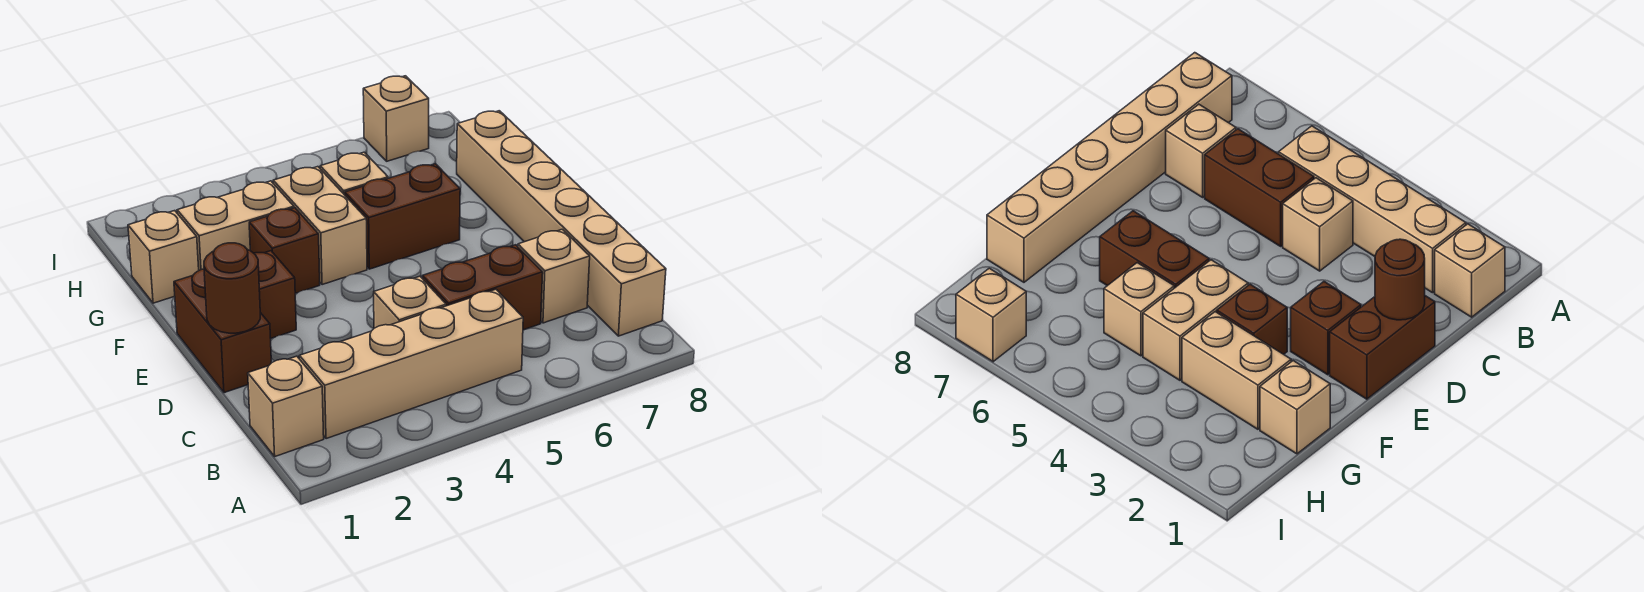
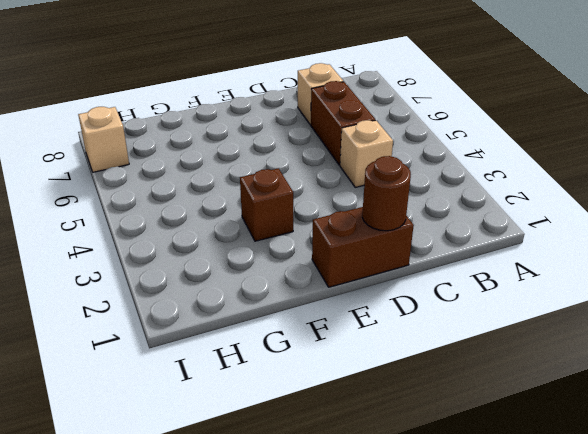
none -> tan brick B1 level 1
none -> tan brick B2:B5 level 1
none -> tan brick B8:G8 level 1

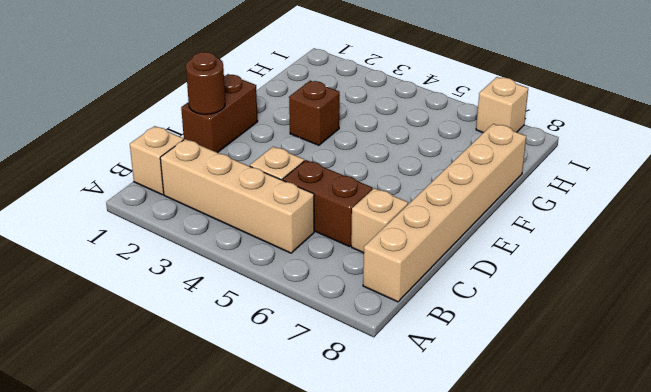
none -> brown brick E2 level 1
none -> tan brick F4:G4 level 1
none -> brown brick F5:F6 level 1

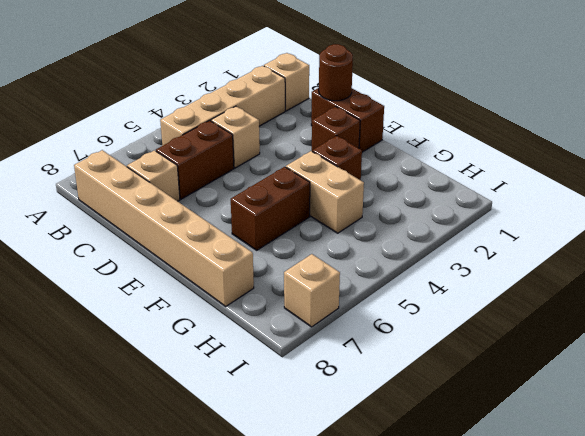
none -> tan brick G1 level 1
none -> tan brick G2:G3 level 1
none -> tan brick G5 level 1

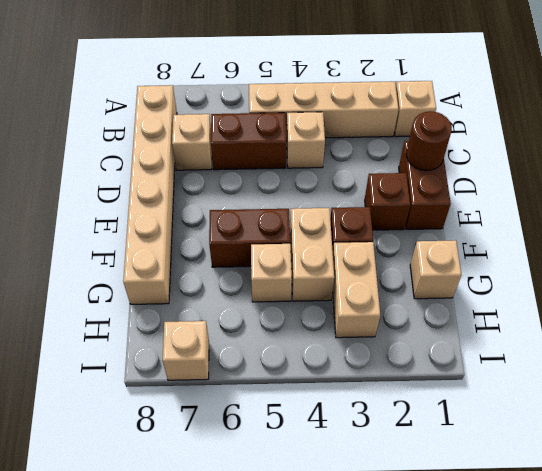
tan brick G3:H3 level 1 -> tan brick G2:G3 level 1

